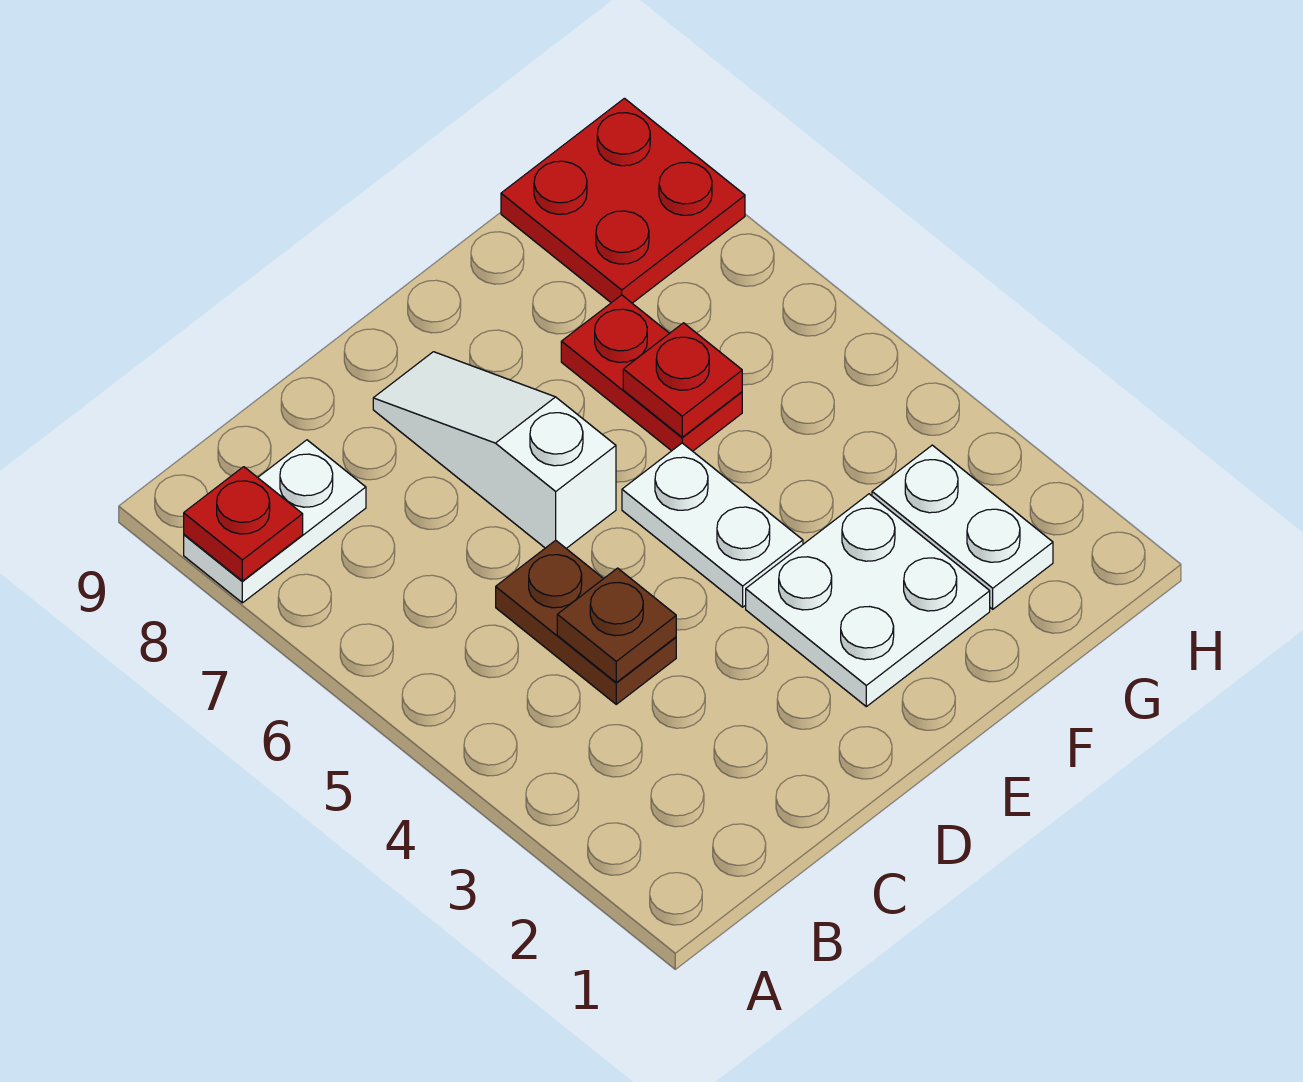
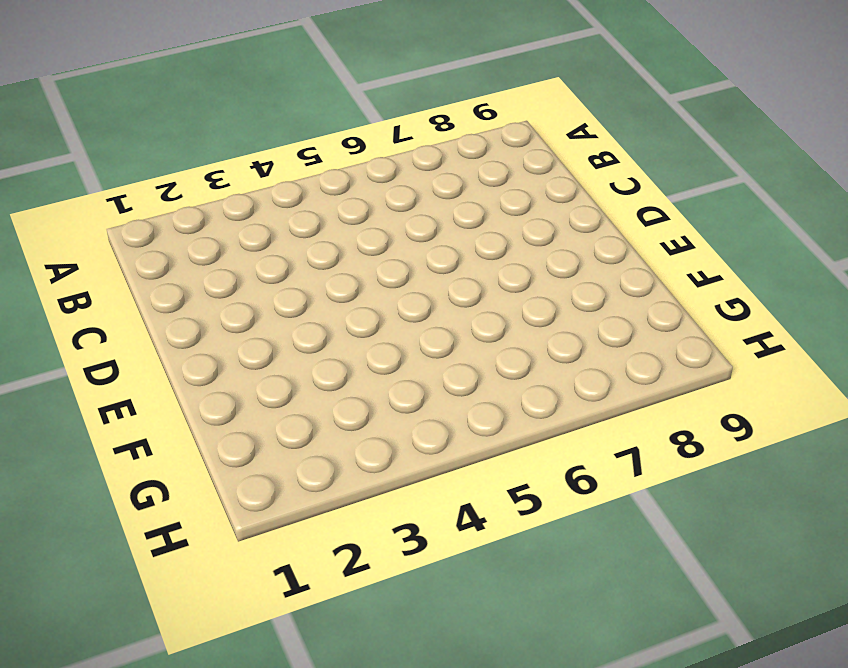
none -> white plate A8:B8 level 1
none -> brown plate C4:C5 level 1

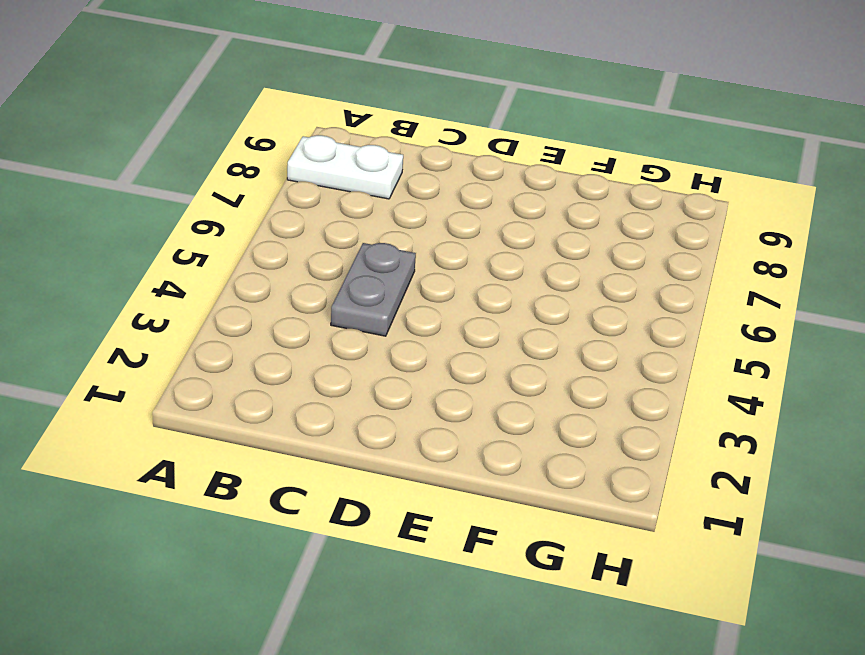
grey plate C4:C5 level 1 -> brown plate C4:C5 level 1
none -> white slope D6:D8 level 1 top 6
none -> white plate E2:F3 level 1

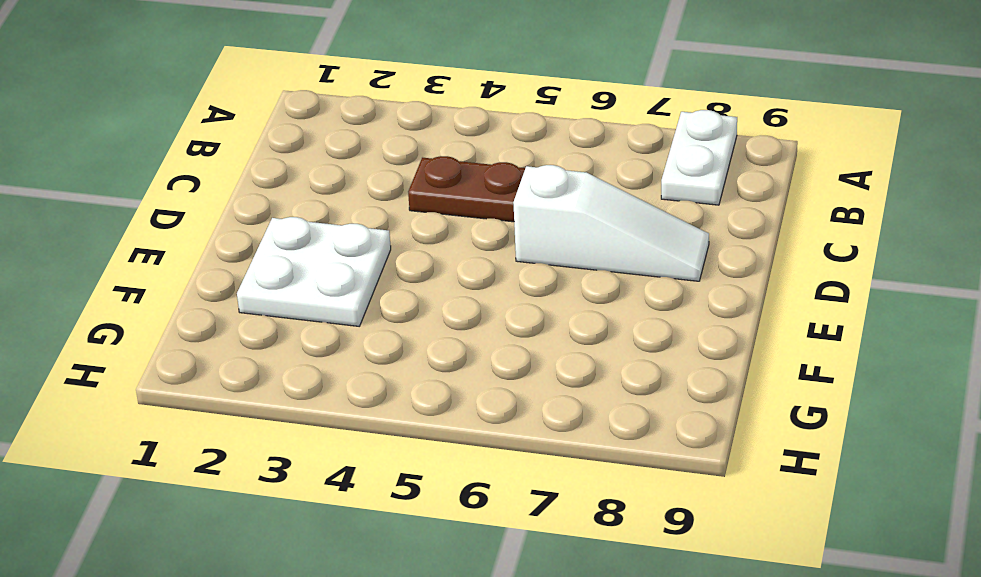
none -> white plate E4:E5 level 1
none -> red plate F6:F7 level 1

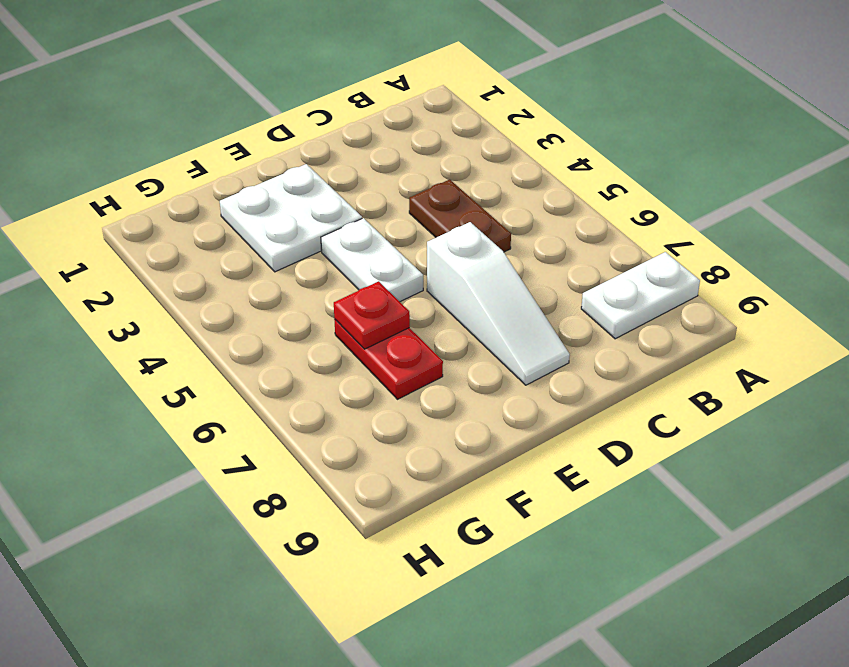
none -> white plate G2:G3 level 1
none -> red plate G8:H9 level 1

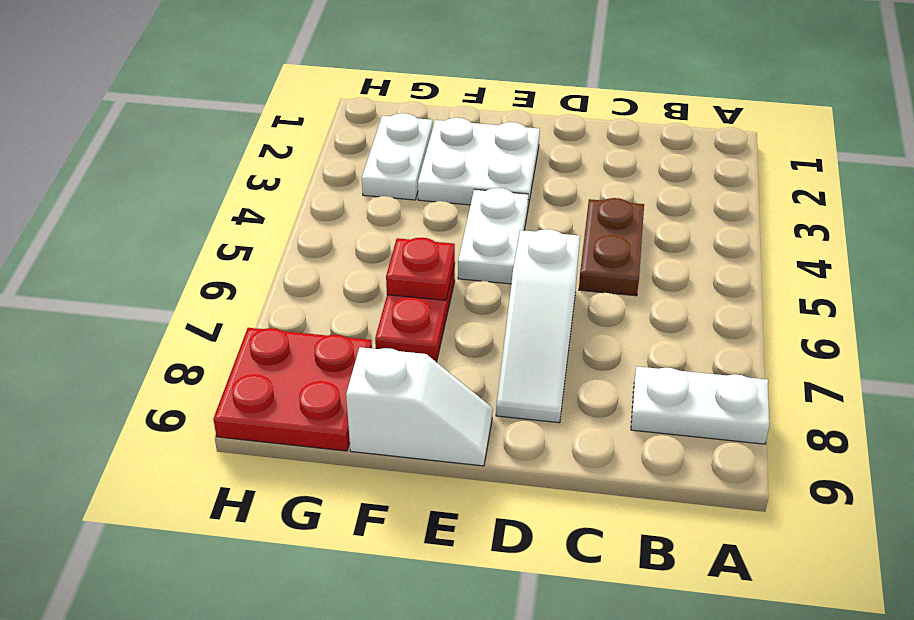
white slope E9:F9 level 1 top F -> none
none -> red plate A8 level 2
none -> brown plate C4 level 2

